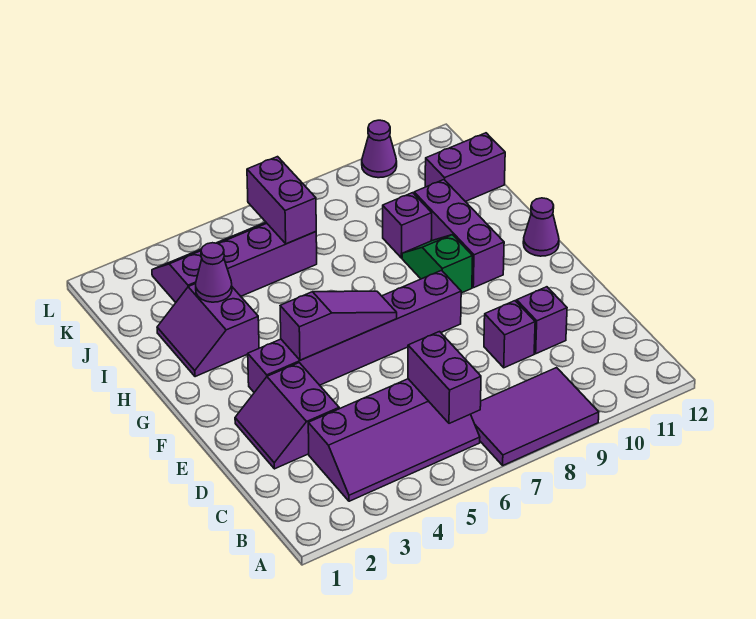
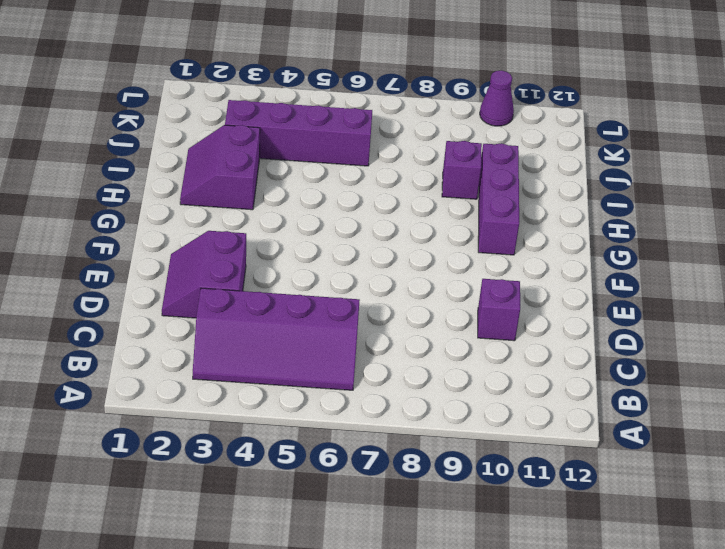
none -> purple tile A7:B9 level 1
none -> purple brick D9 level 1
none -> purple brick F3:F8 level 1

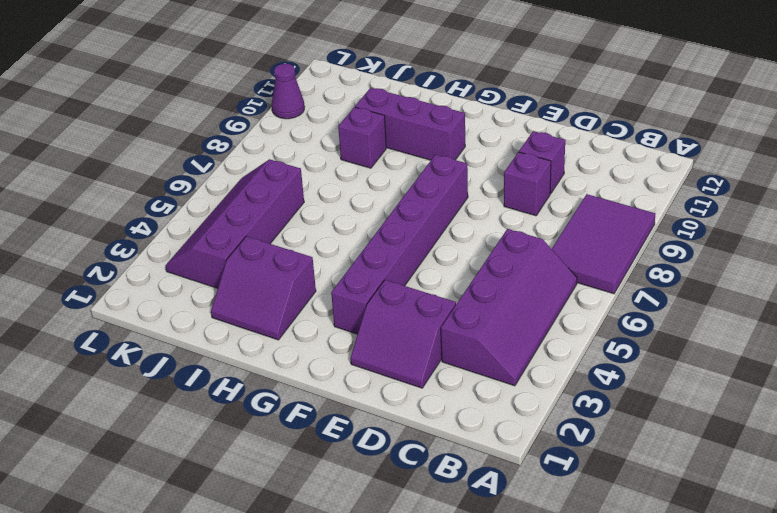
none -> green slope G9:H9 level 1 top G
none -> purple cone G12 level 1
none -> purple brick J11:J12 level 1

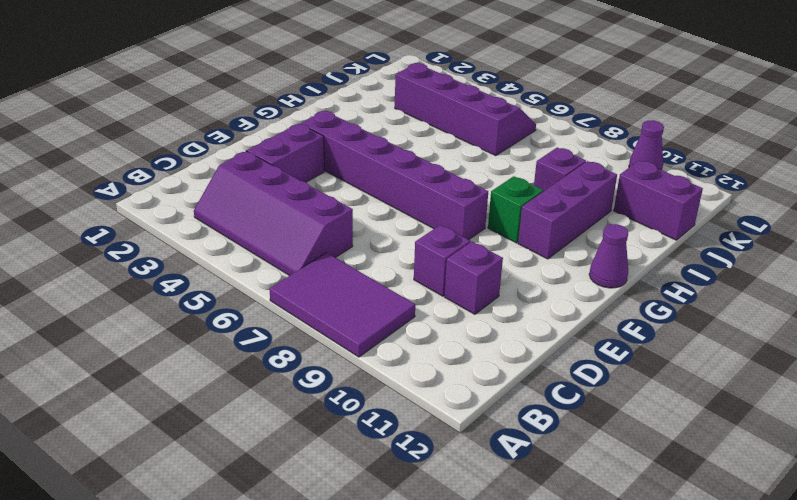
none -> purple slope H2:I3 level 1 top 3
none -> purple brick B6:C6 level 2
none -> purple slope F4:F6 level 2 top 4

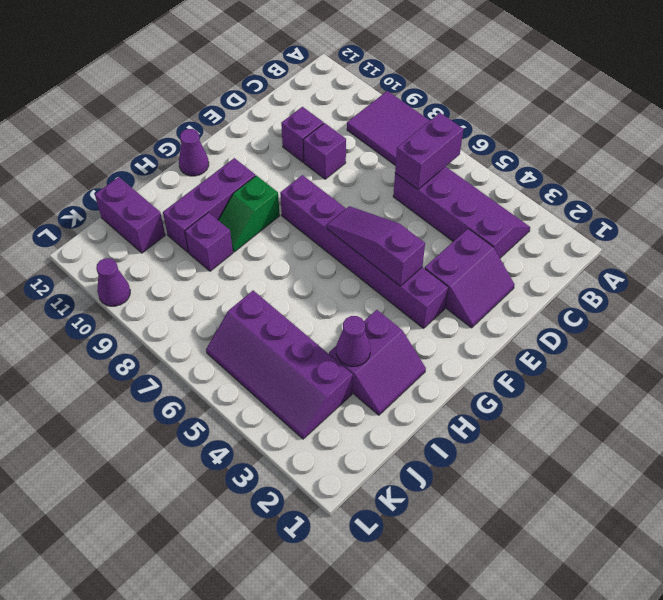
none -> purple brick J6:K6 level 2

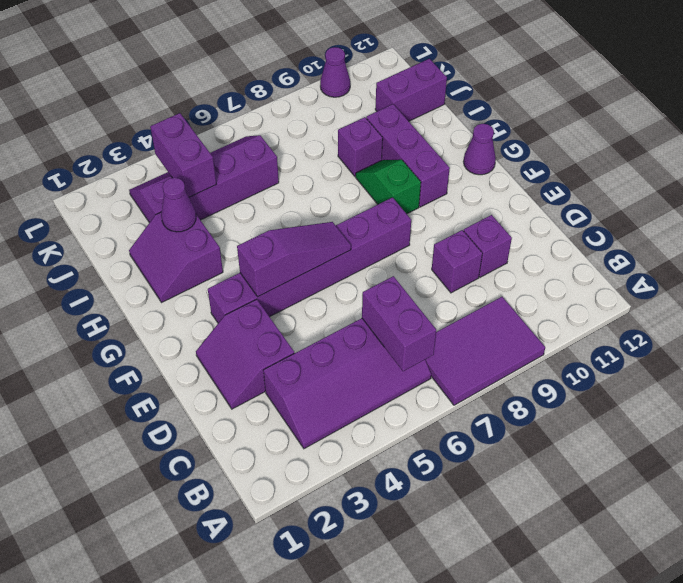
purple brick J4:K4 level 2 -> purple brick J6:K6 level 2

